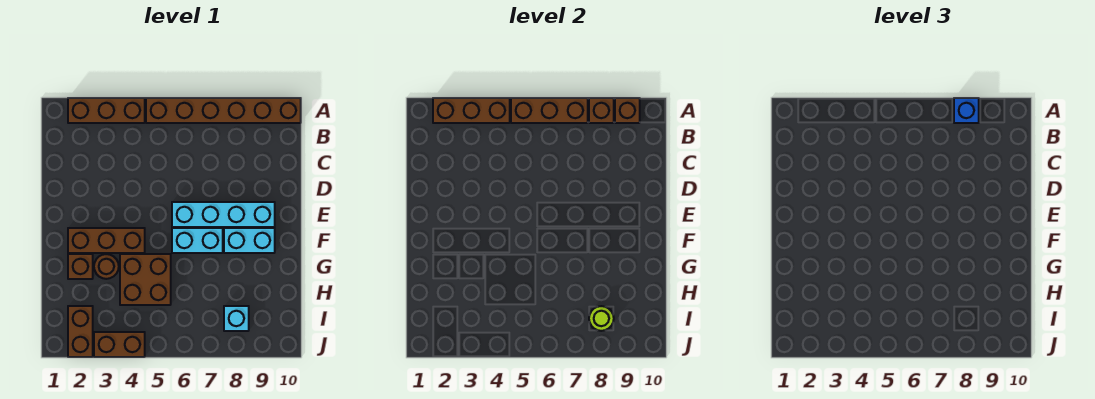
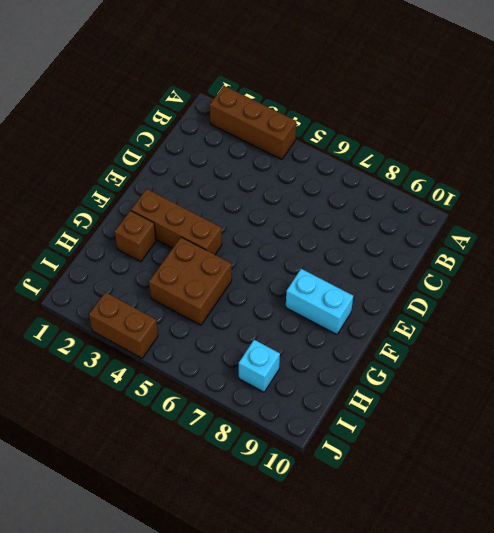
none -> brown brick A5:A10 level 1
none -> cyan brick E6:E9 level 1
none -> cyan brick F6:F7 level 1

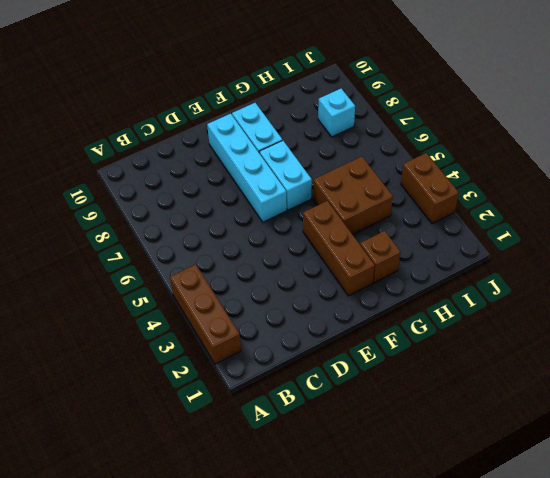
none -> brown brick A5:A10 level 1
none -> brown round brick G3 level 1
none -> brown brick I2:J2 level 1

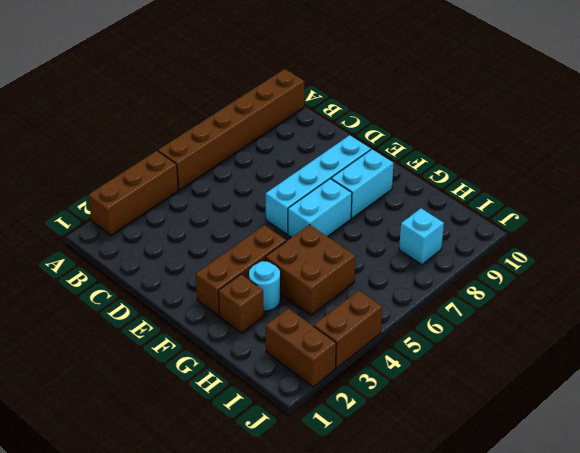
cyan round brick G3 level 1 -> brown round brick G3 level 1
none -> brown brick A2:A4 level 2
none -> brown brick A5:A7 level 2
none -> brown brick A8 level 2

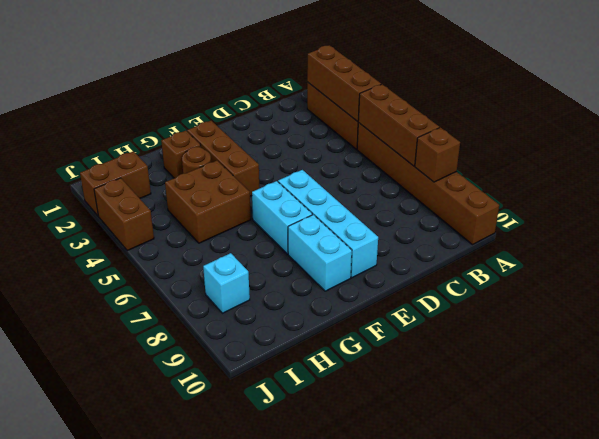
none -> brown brick A9 level 2
none -> lime round brick I8 level 2
none -> blue brick A8 level 3

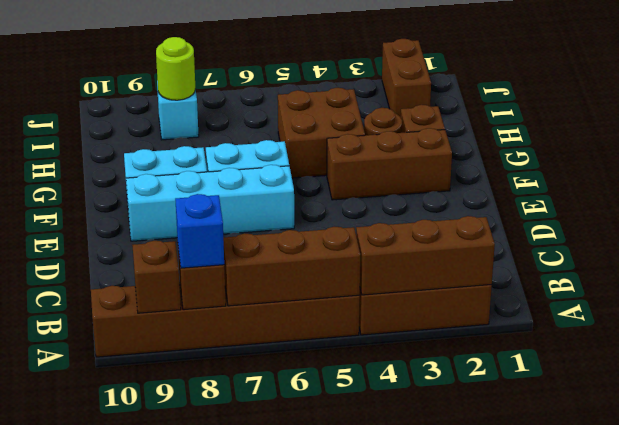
none -> brown brick J3:J4 level 1

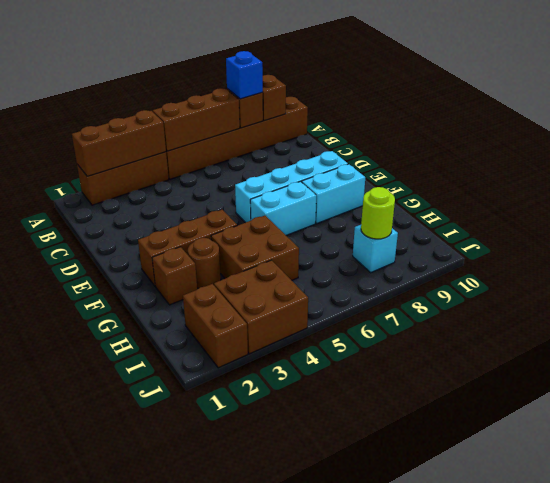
brown brick I3:J4 level 1 -> brown brick J3:J4 level 1

